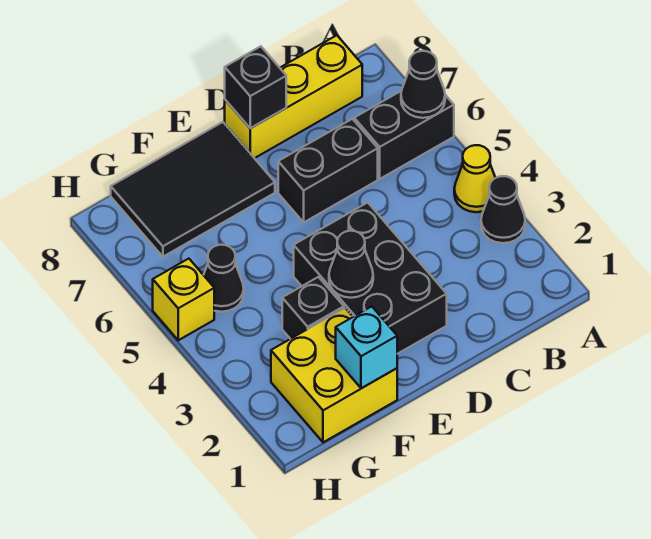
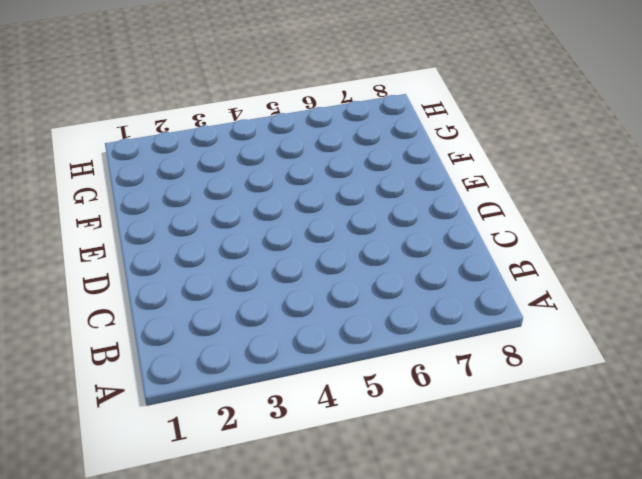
none -> black cone A3 level 1
none -> yellow cone A4 level 1
none -> black brick A6:B6 level 1

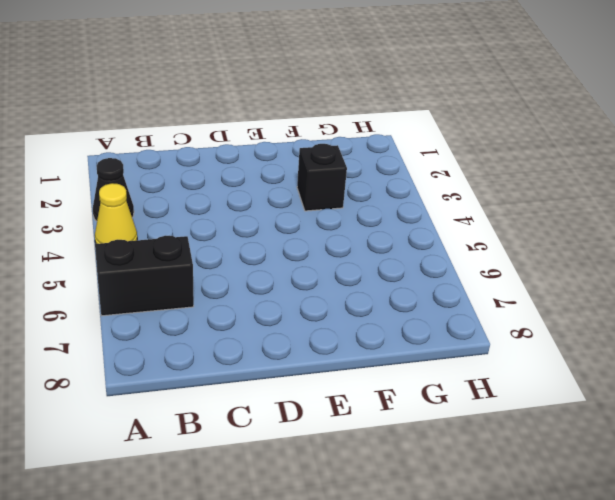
none -> yellow brick B8:D8 level 1
none -> black brick C6:D6 level 1
none -> black brick D2:E4 level 1

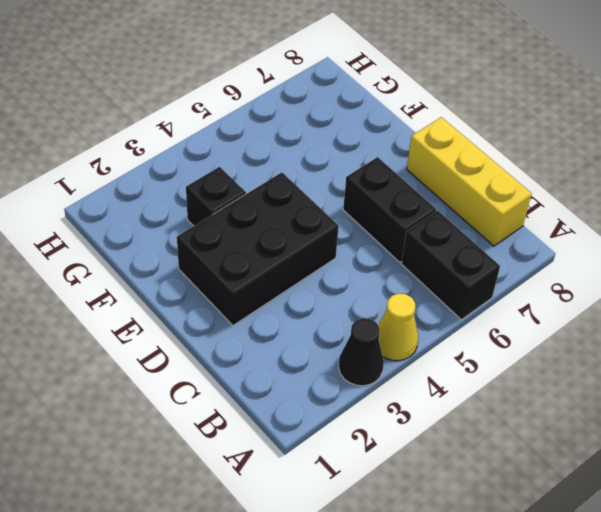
none -> black tile E7:G8 level 1
none -> yellow brick F1:G2 level 1
none -> black cone G5 level 1

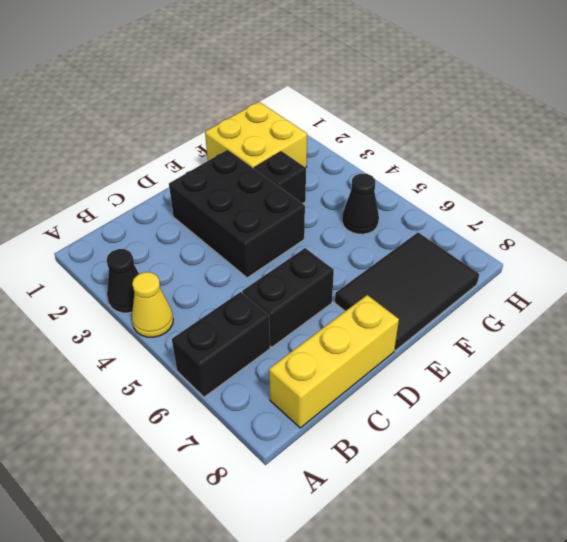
none -> yellow brick H5 level 1
none -> black cone A6 level 2
none -> black brick D8 level 2

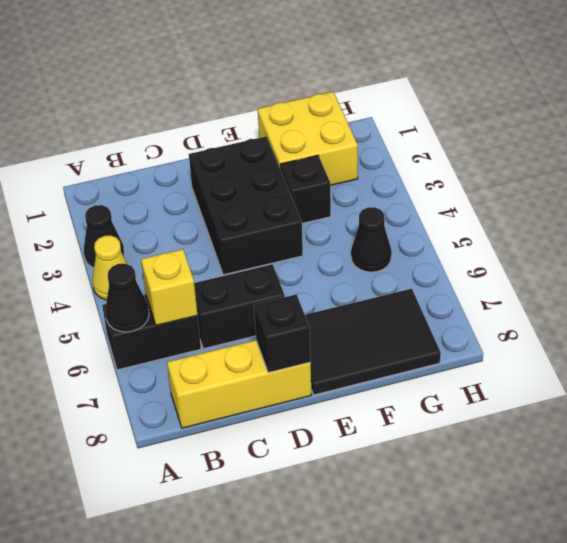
yellow brick B6 level 2 -> yellow brick H5 level 1
none -> black cone E3 level 2
none -> cyan brick F1 level 2

